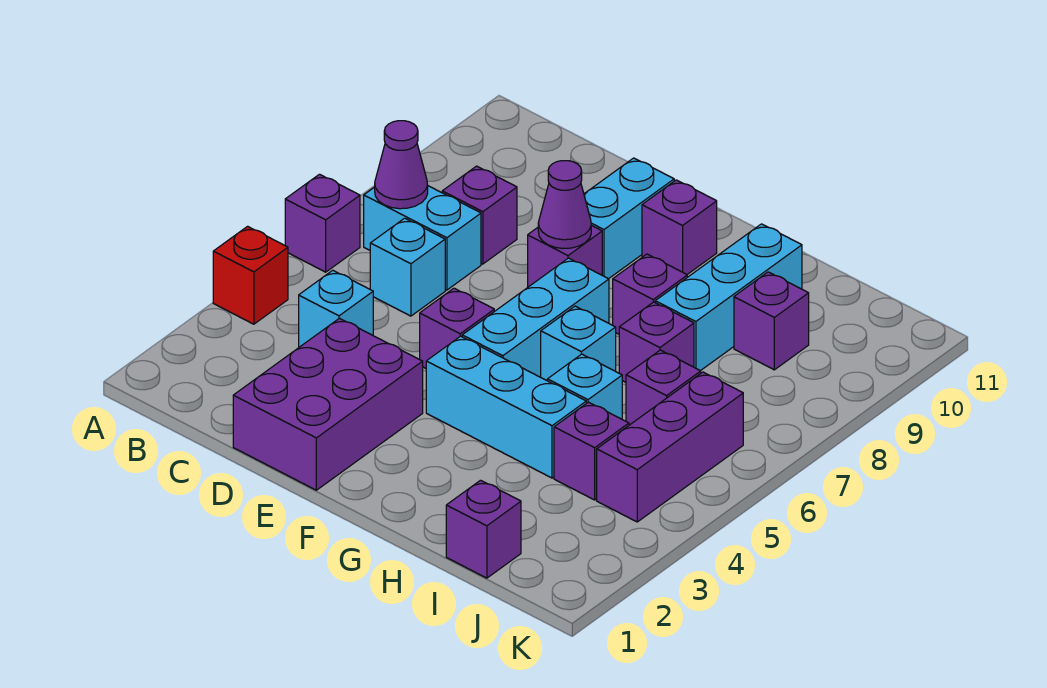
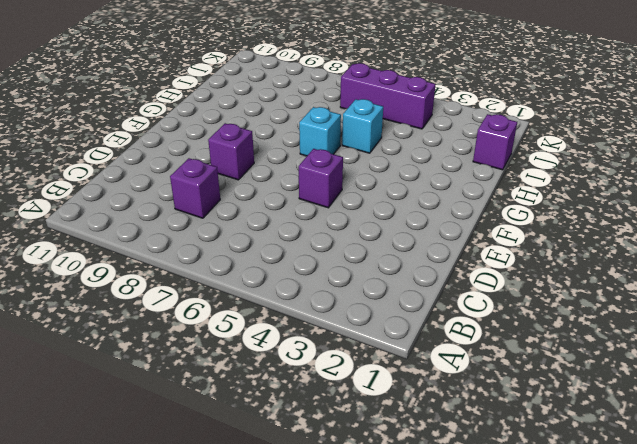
none -> red brick A4 level 1
none -> purple brick A6 level 1
none -> cyan brick B7:C7 level 1

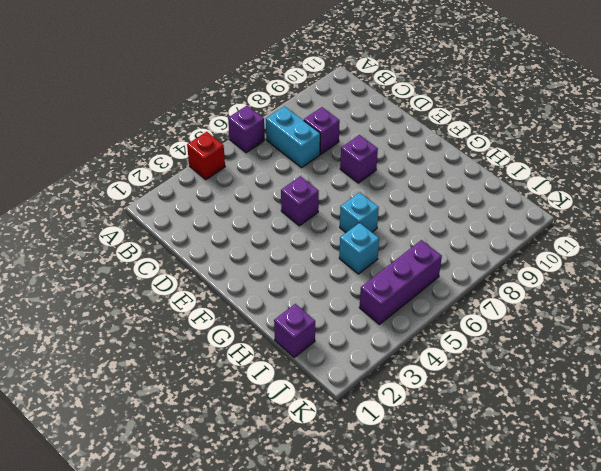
none -> cyan brick C4 level 1
none -> cyan brick C6 level 1
none -> purple brick D1:E3 level 1

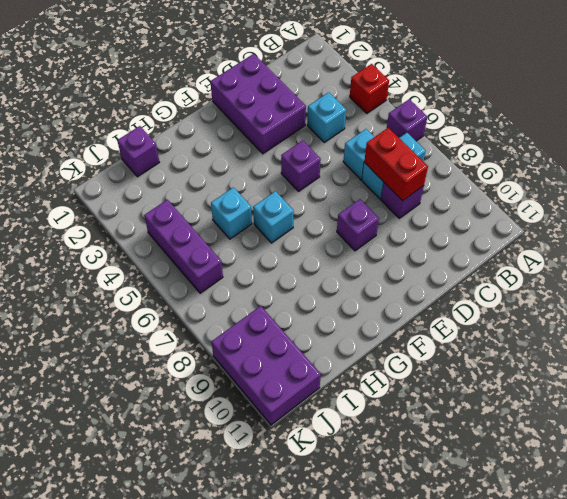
red brick C7:C8 level 2 -> none
purple brick J9:K11 level 1 -> none
none -> cyan brick E9:E10 level 1
none -> cyan brick F4:H4 level 1
none -> cyan brick F5:F7 level 1

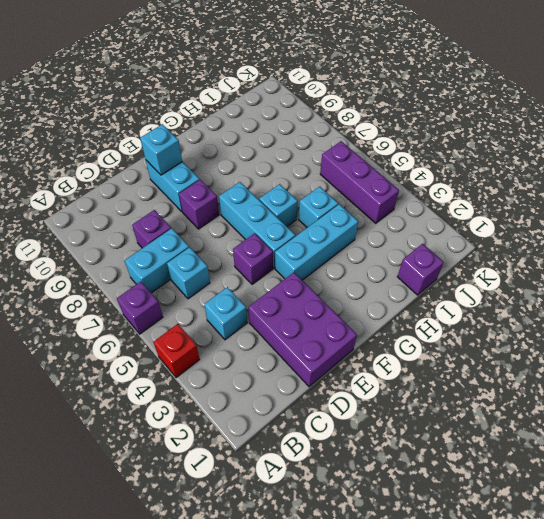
cyan brick E10 level 2 -> none
none -> purple brick F10 level 1
none -> purple brick G8 level 1
none -> purple brick H7 level 1

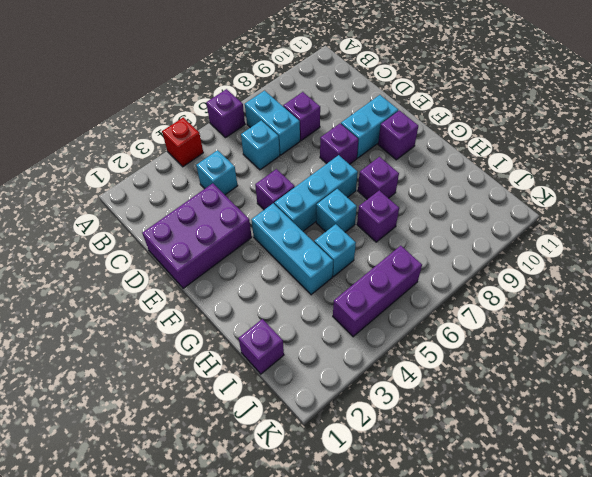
none -> cyan brick H8:H10 level 1
none -> purple brick I4 level 1
none -> purple brick I6 level 1

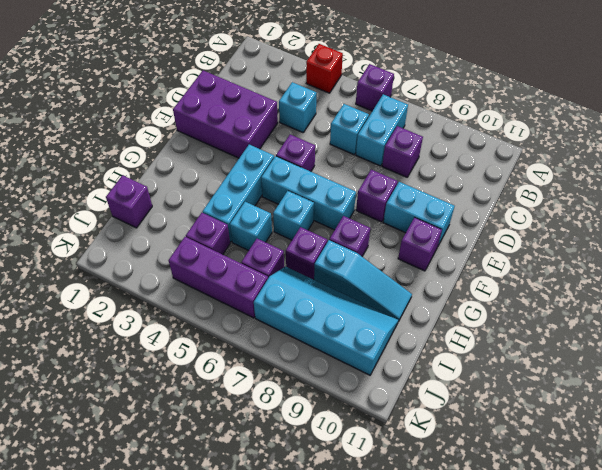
cyan slope H8:H10 level 1 top 8 -> cyan brick H8:H10 level 1
cyan slope I7:J10 level 1 top J -> purple brick I9 level 1
none -> purple cone B7 level 2
none -> purple cone E8 level 2

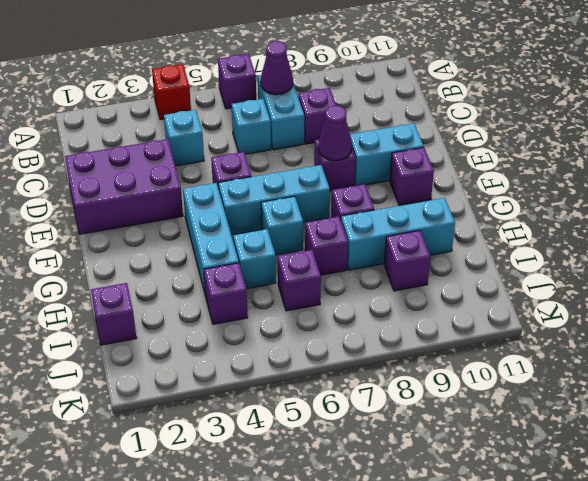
none -> purple brick J4:J6 level 1

